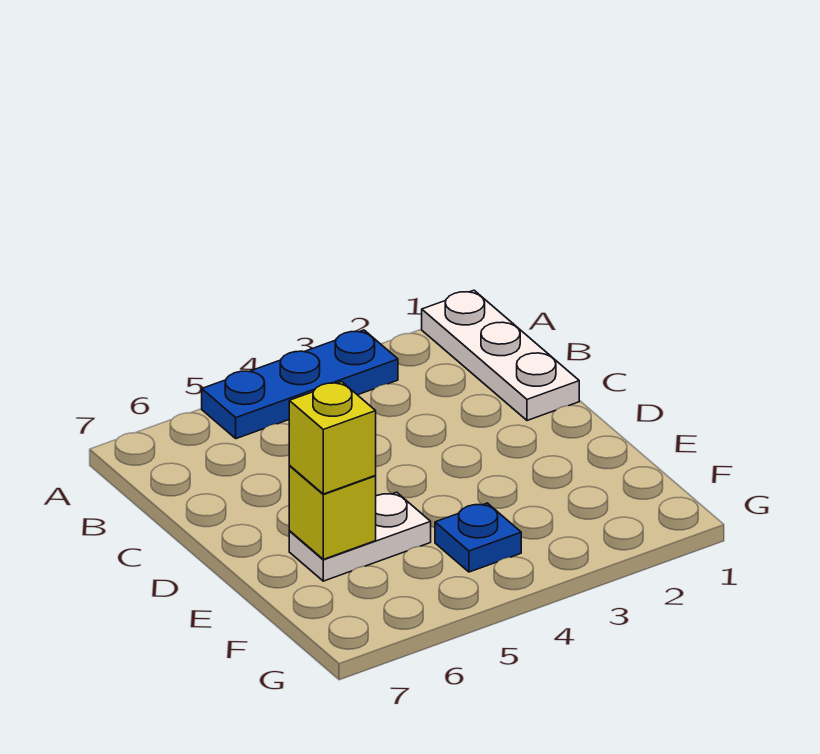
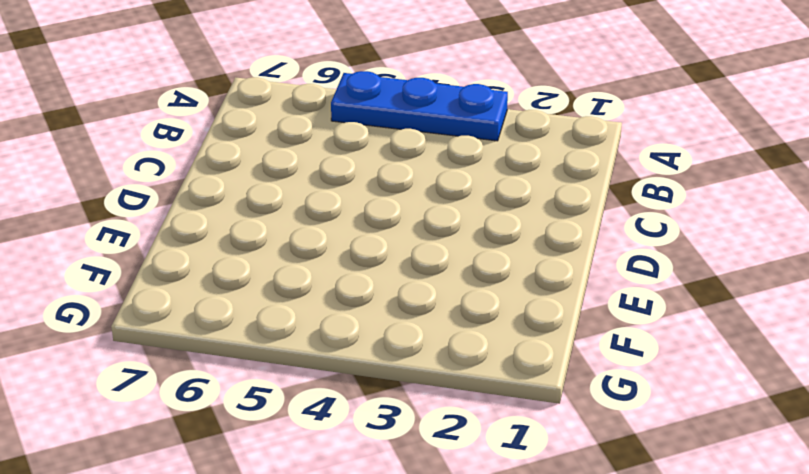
none -> white plate A1:C1 level 1
none -> white plate E5:E6 level 1

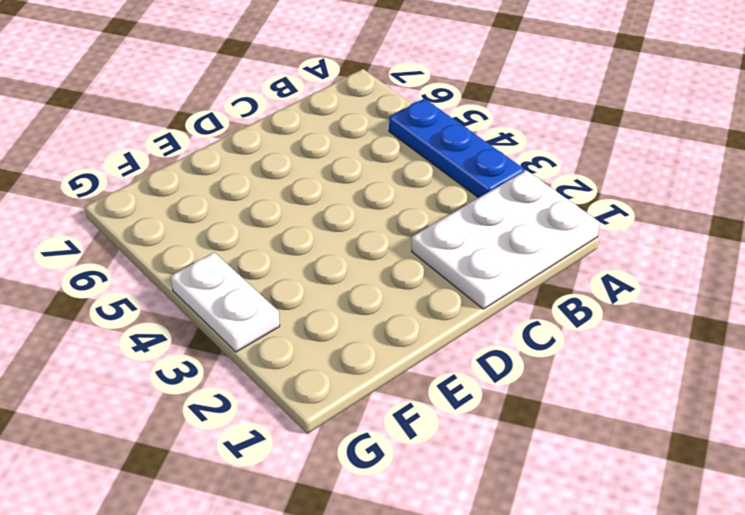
white plate A1:C2 level 1 -> white plate A1:C1 level 1
white plate G3:G4 level 1 -> white plate E5:E6 level 1
none -> blue plate F4 level 1
none -> yellow brick E6 level 2

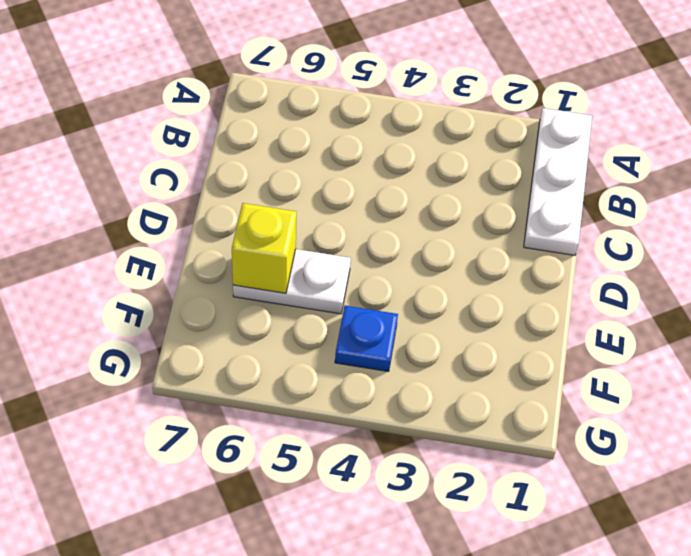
none -> blue plate A3:A5 level 1
none -> yellow brick E6 level 3

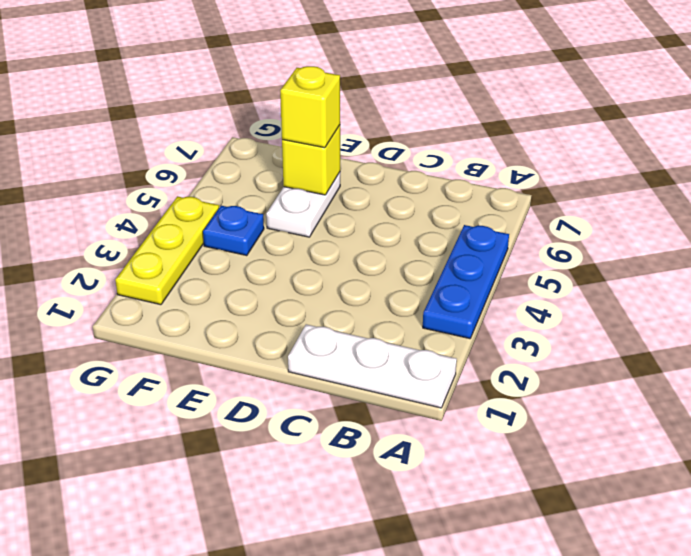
yellow plate G2:G4 level 1 -> none

